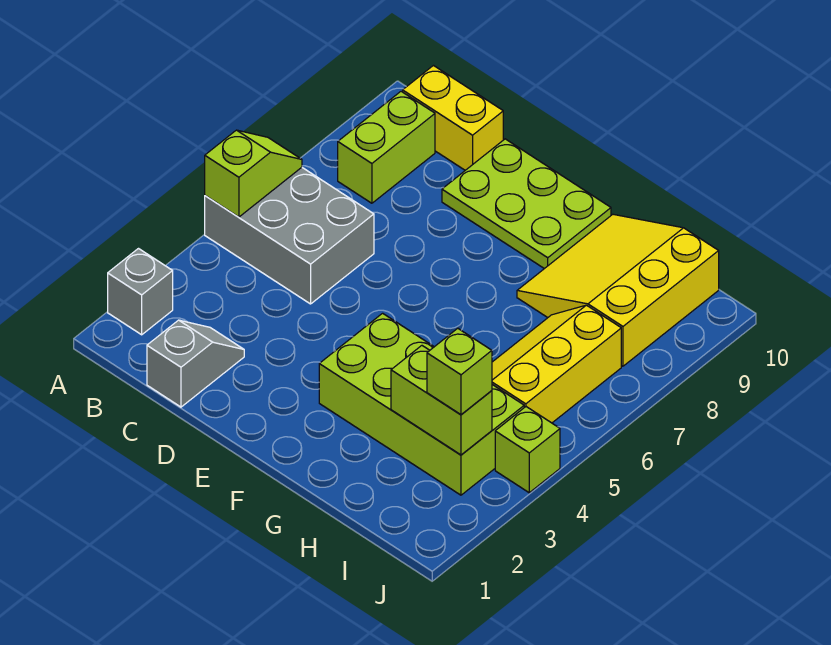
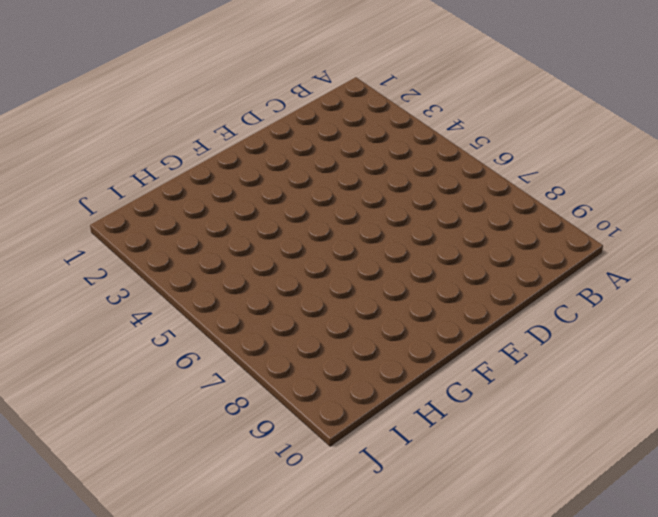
none -> grey brick A2 level 1
none -> grey brick A5:C6 level 1
none -> lime brick B8:B9 level 1

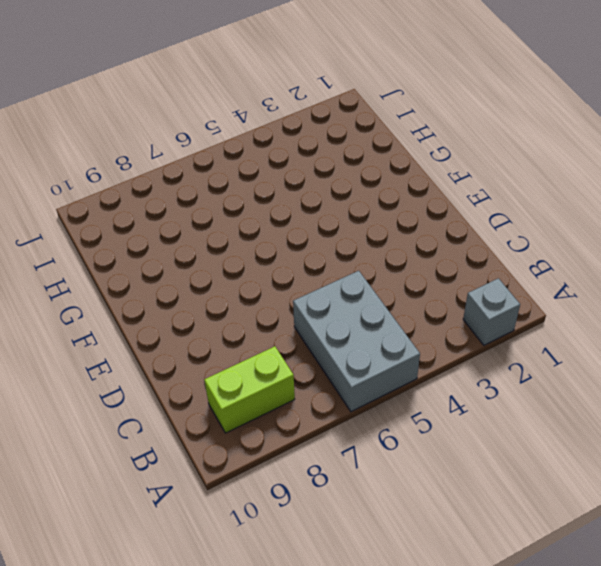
none -> yellow brick B10:C10 level 1
none -> grey slope C1:C2 level 1 top 1
none -> lime plate D9:F10 level 1

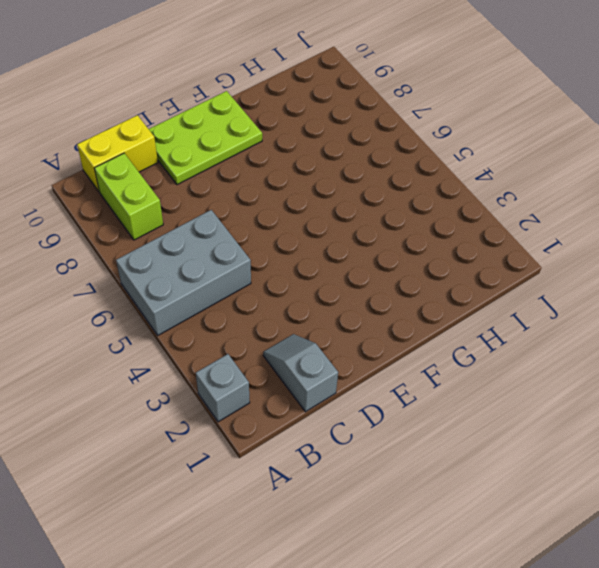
none -> lime brick F3:I4 level 1
none -> yellow slope G8:I10 level 1 top I
none -> yellow slope H5:I7 level 1 top I

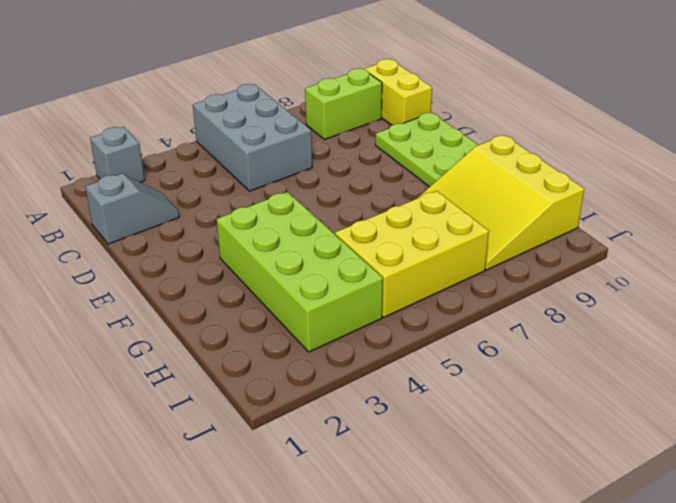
yellow slope G8:I10 level 1 top 10 -> yellow slope G8:I10 level 1 top I
yellow brick H5:I7 level 1 -> yellow slope H5:I7 level 1 top I
none -> lime brick J4 level 1
none -> lime slope A5:A6 level 2 top 5
none -> lime brick H3:I3 level 2

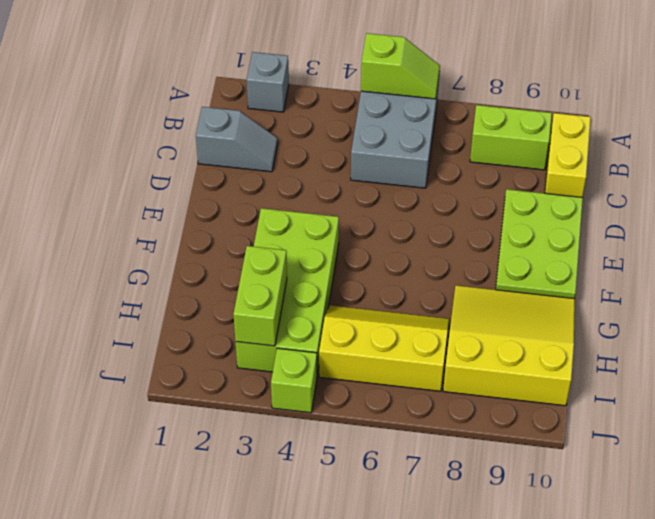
none -> lime brick I3 level 3

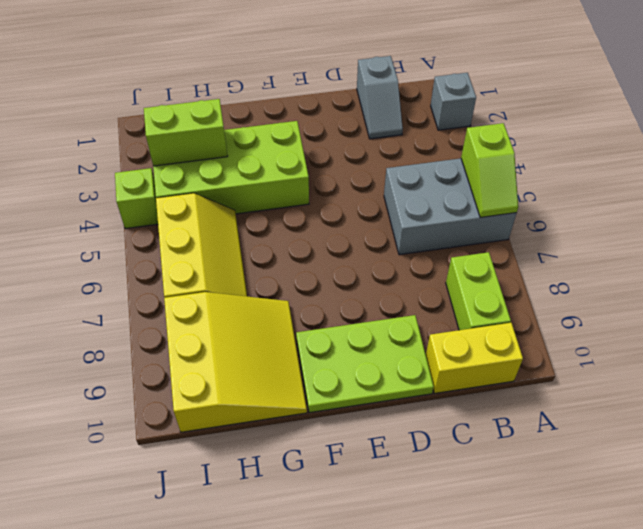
none -> lime brick I3 level 3

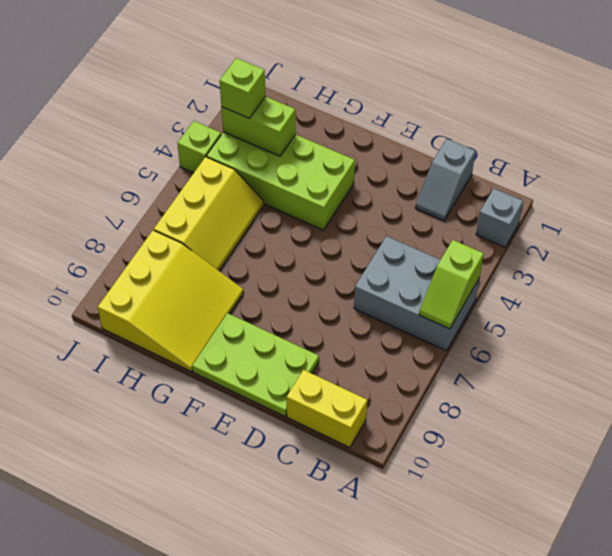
none -> lime brick B8:B9 level 1

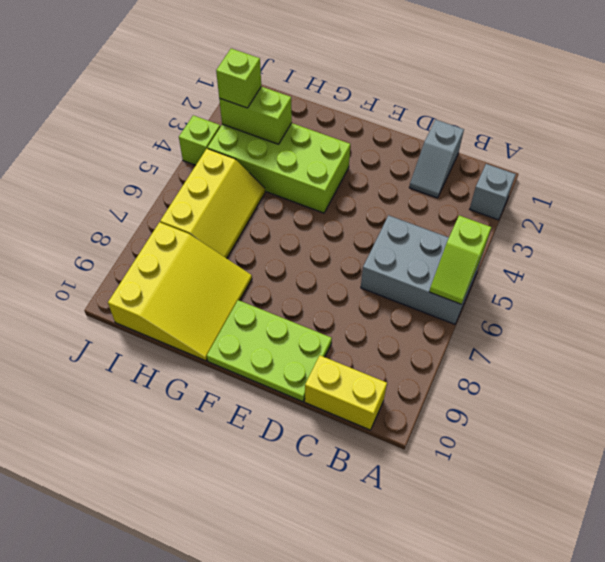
none -> lime brick B8:B9 level 1

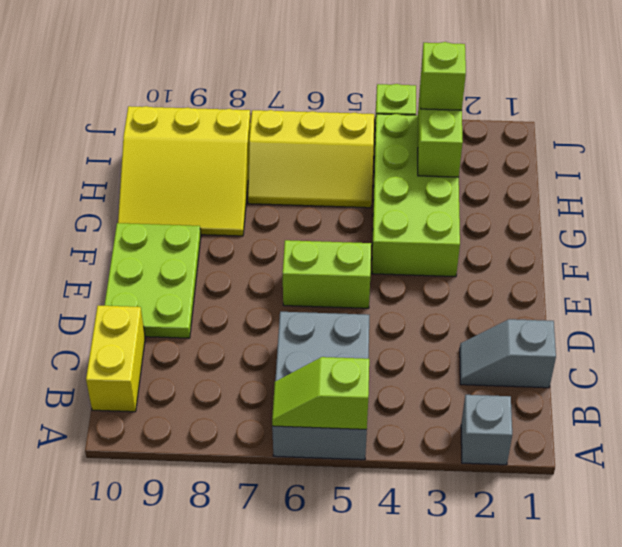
lime brick E5:E6 level 1 -> lime brick B8:B9 level 1

